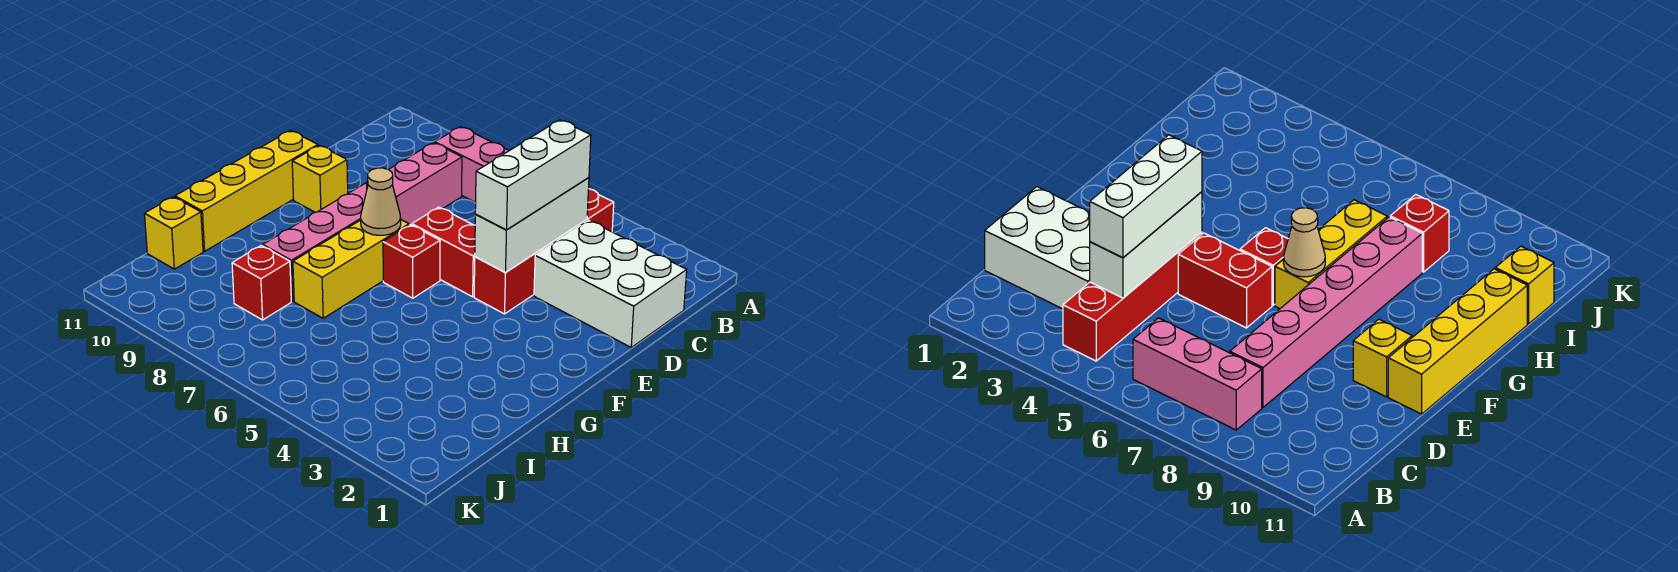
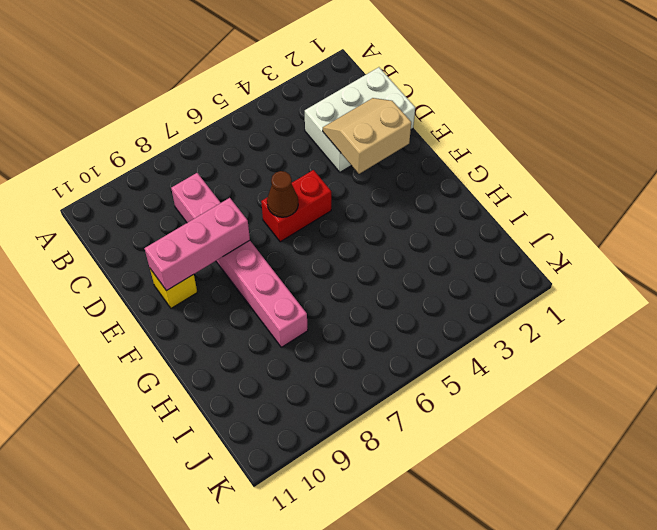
tan slope D2:E3 level 2 top E -> none
brown cone E6 level 2 -> none
pink brick E8:E10 level 2 -> pink brick B6:B8 level 1
none -> red brick B4:E4 level 1
none -> yellow brick E11:H11 level 1
none -> red brick F6 level 1

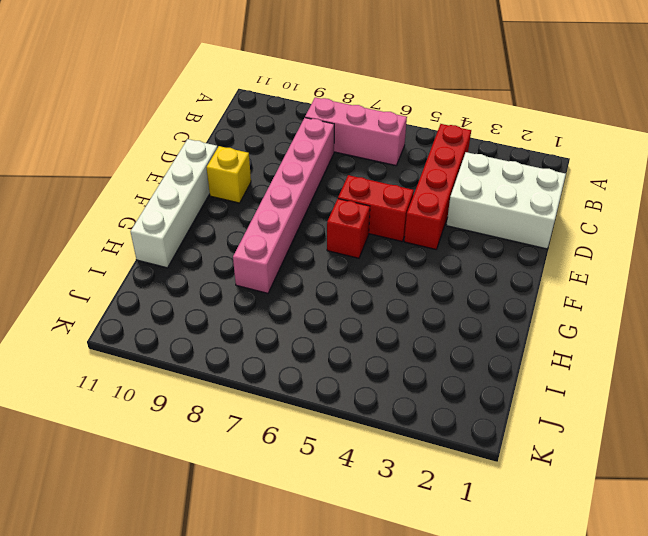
white brick E11:H11 level 1 -> yellow brick E11:H11 level 1
none -> yellow brick F7:H7 level 1
none -> red brick I8 level 1
none -> yellow brick I11 level 1

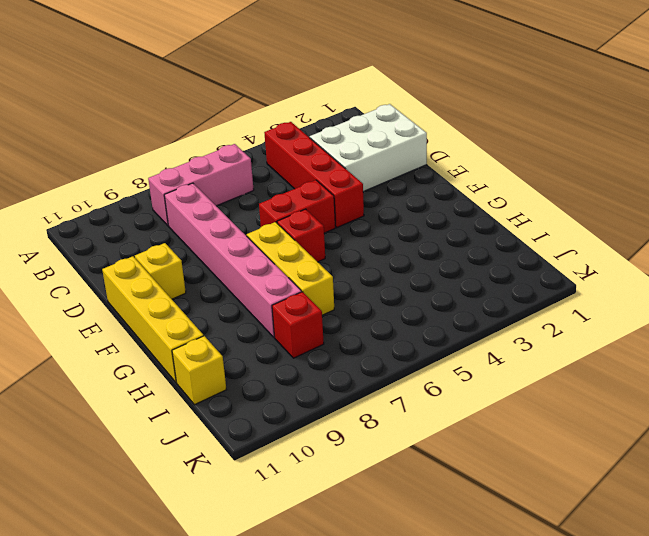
none -> white brick C4:E4 level 2
none -> tan cone F7 level 2
none -> white brick C4:E4 level 3

